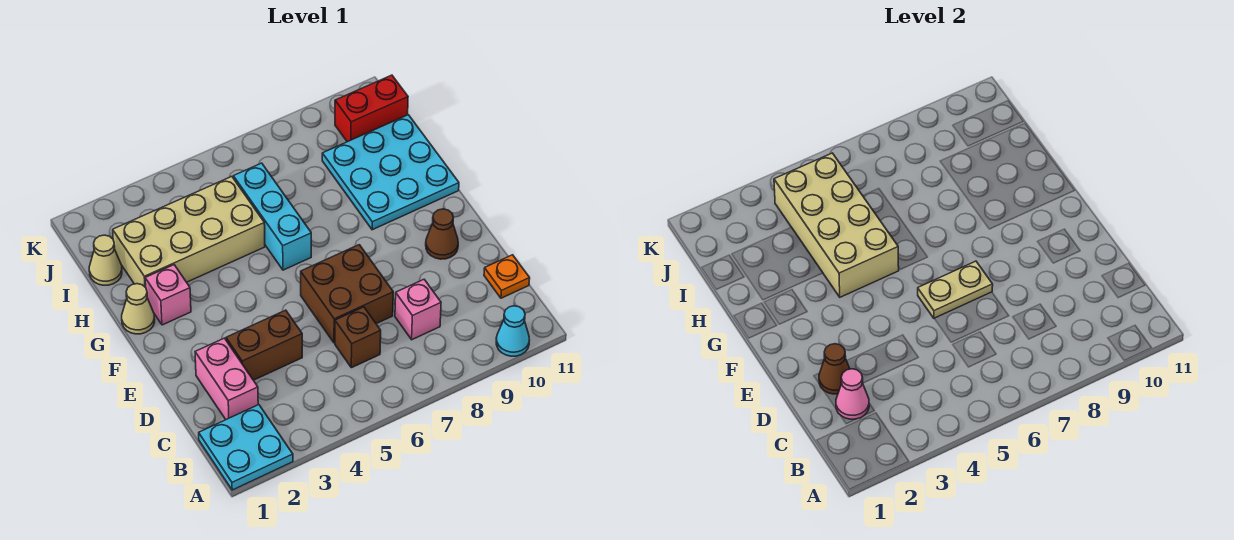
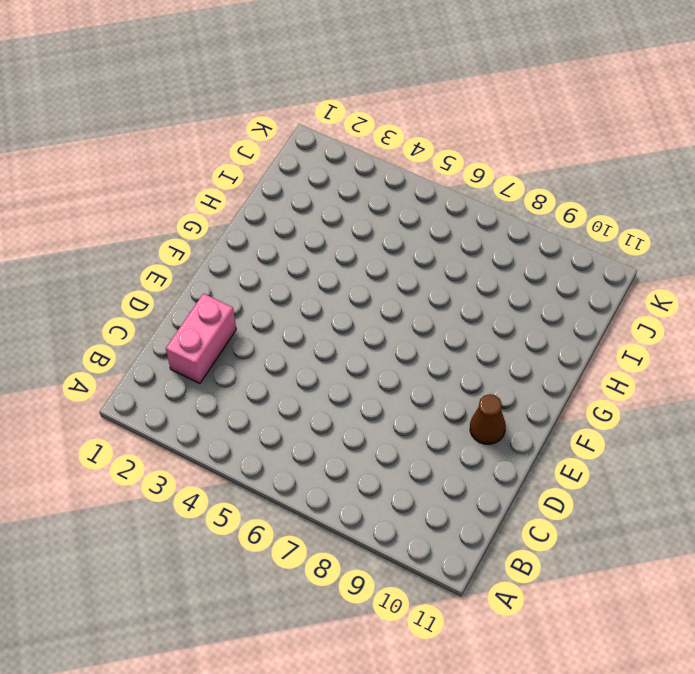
none -> cyan plate A1:B2 level 1
none -> cyan cone A10 level 1
none -> brown brick C6 level 1

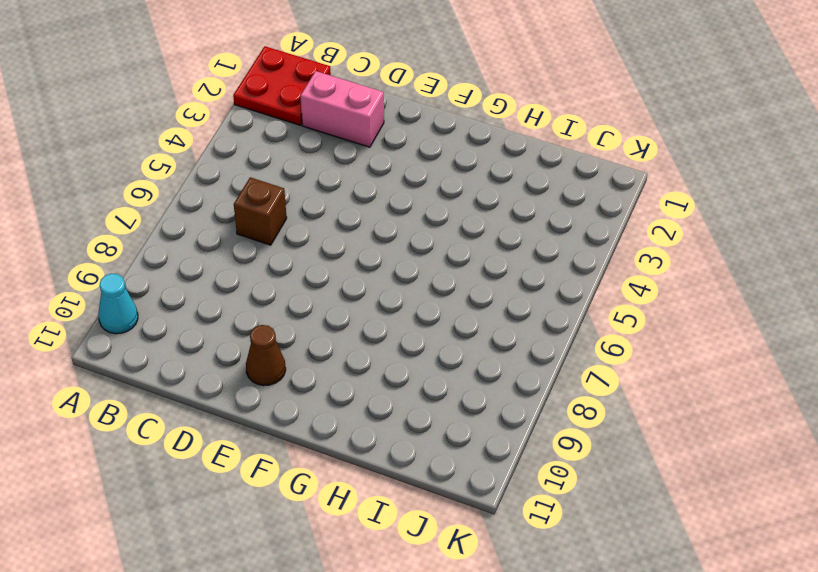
red plate A1:B2 level 1 -> cyan plate A1:B2 level 1
none -> pink brick C8 level 1
none -> orange plate C11 level 1
none -> brown brick D3:D4 level 1

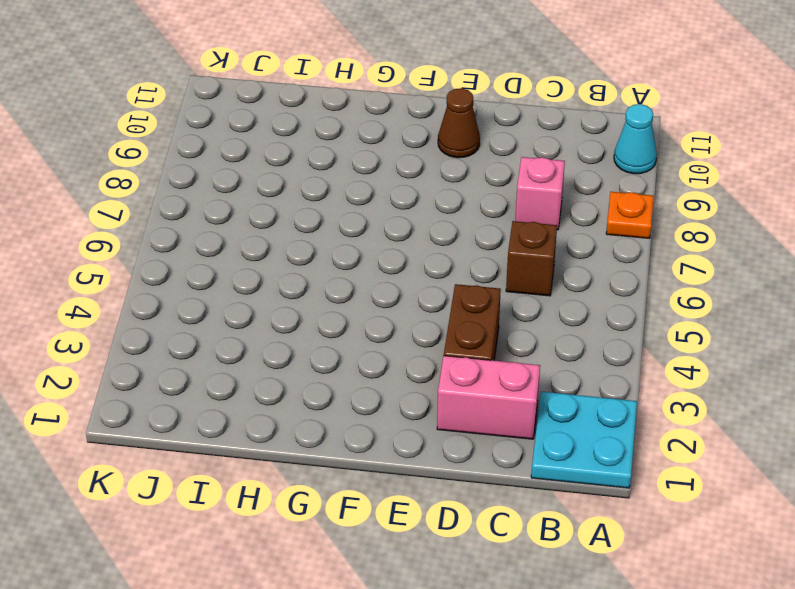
orange plate A8 level 1 -> orange plate C11 level 1
none -> brown brick D6:E7 level 1
none -> tan cone G1 level 1
none -> pink brick G2 level 1

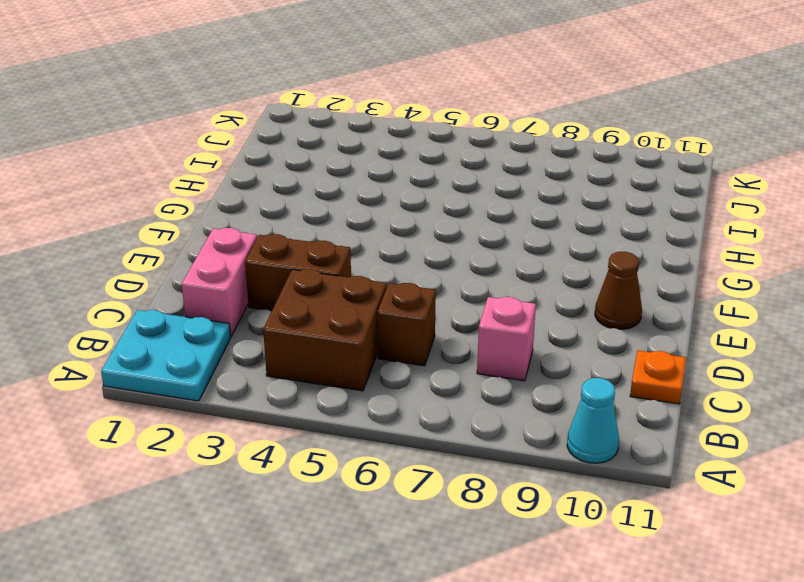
brown brick B4:C5 level 1 -> brown brick D6:E7 level 1
none -> tan cone G1 level 1
none -> pink brick G2 level 1
none -> cyan brick G6:I6 level 1

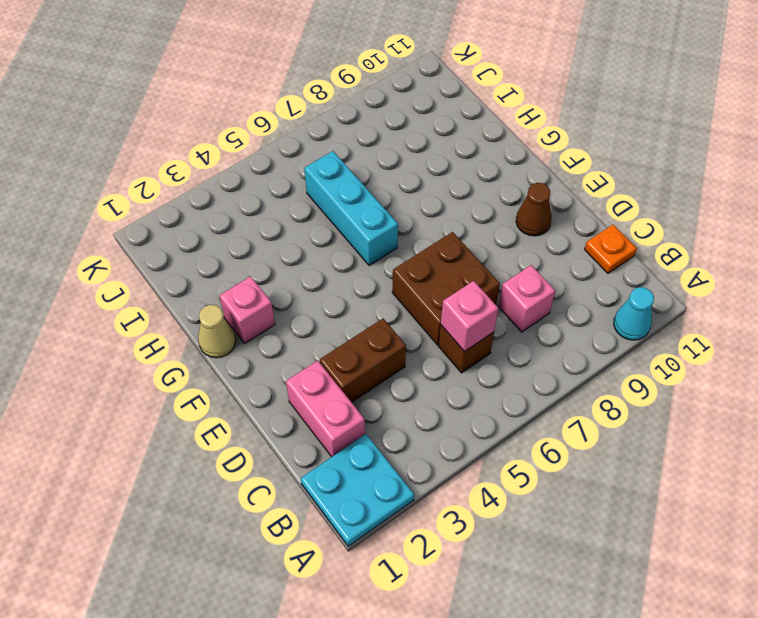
pink brick C6 level 2 -> none
none -> cyan plate G9:I11 level 1
none -> tan brick H2:I5 level 1
none -> tan cone I1 level 1

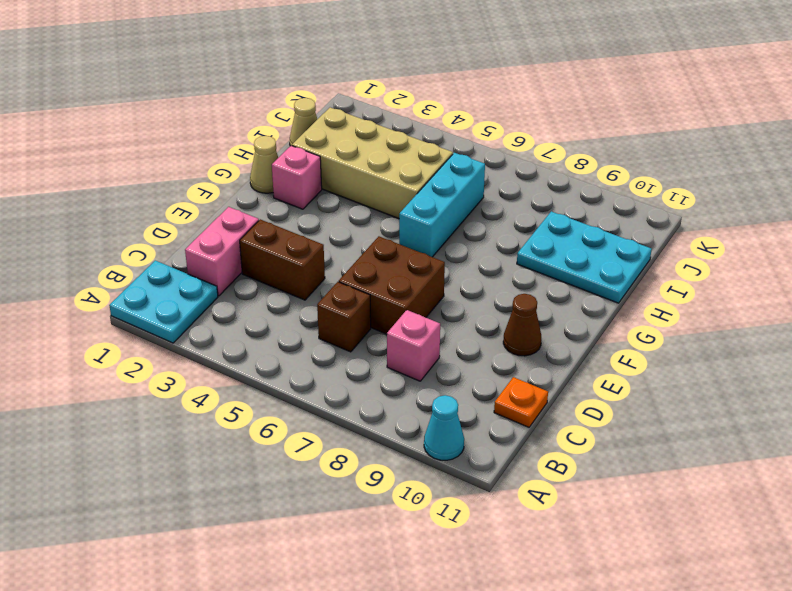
cyan plate H9:I11 level 1 -> cyan plate G9:I11 level 1
none -> red brick J10:J11 level 1
none -> pink cone C2 level 2
none -> brown cone D2 level 2

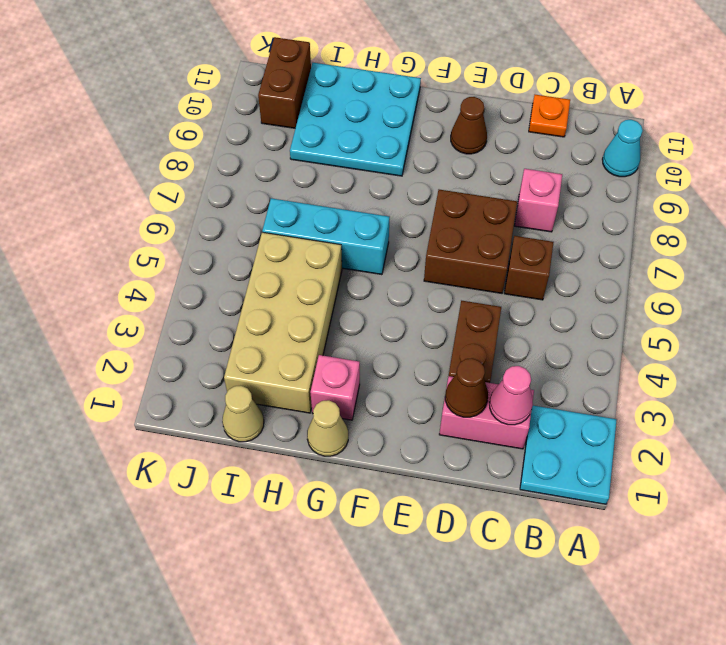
brown brick J10:J11 level 1 -> red brick J10:J11 level 1
none -> tan plate E6:E7 level 2
none -> tan brick G4:J5 level 2

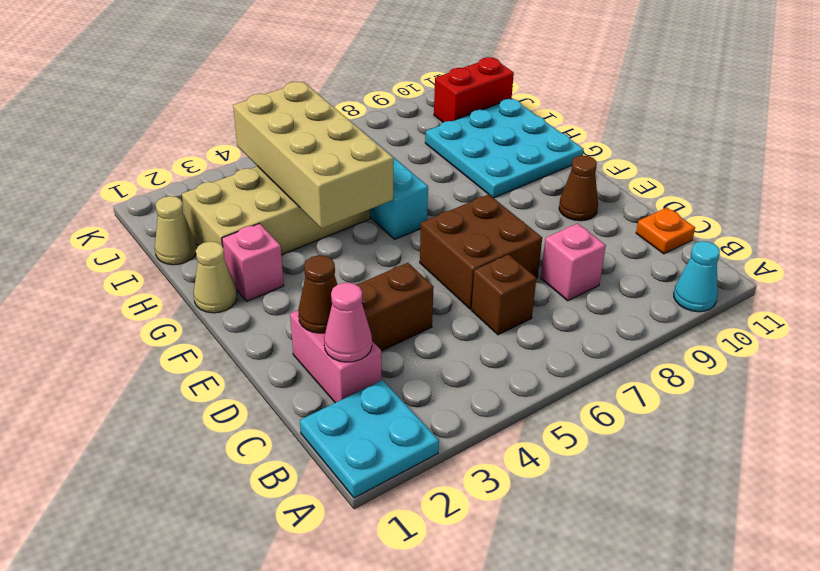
none -> tan plate E6:E7 level 2

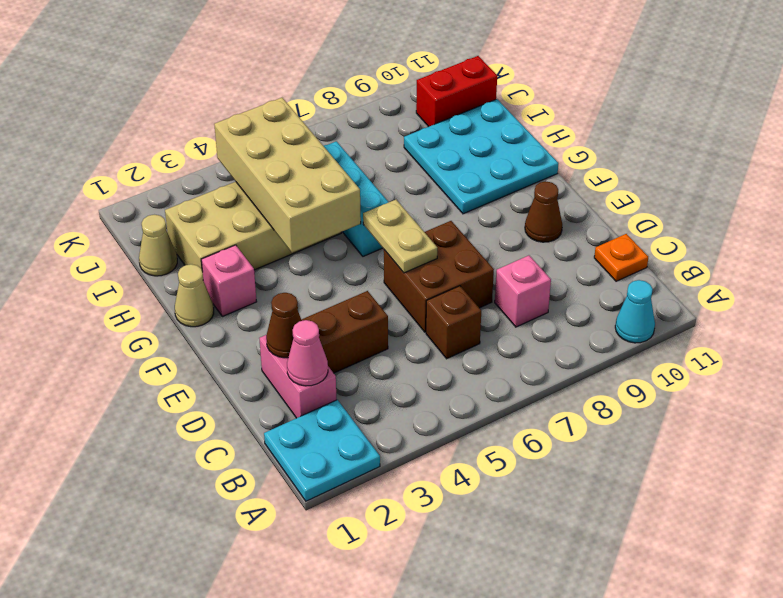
tan plate E6:F6 level 2 -> tan plate E6:E7 level 2

